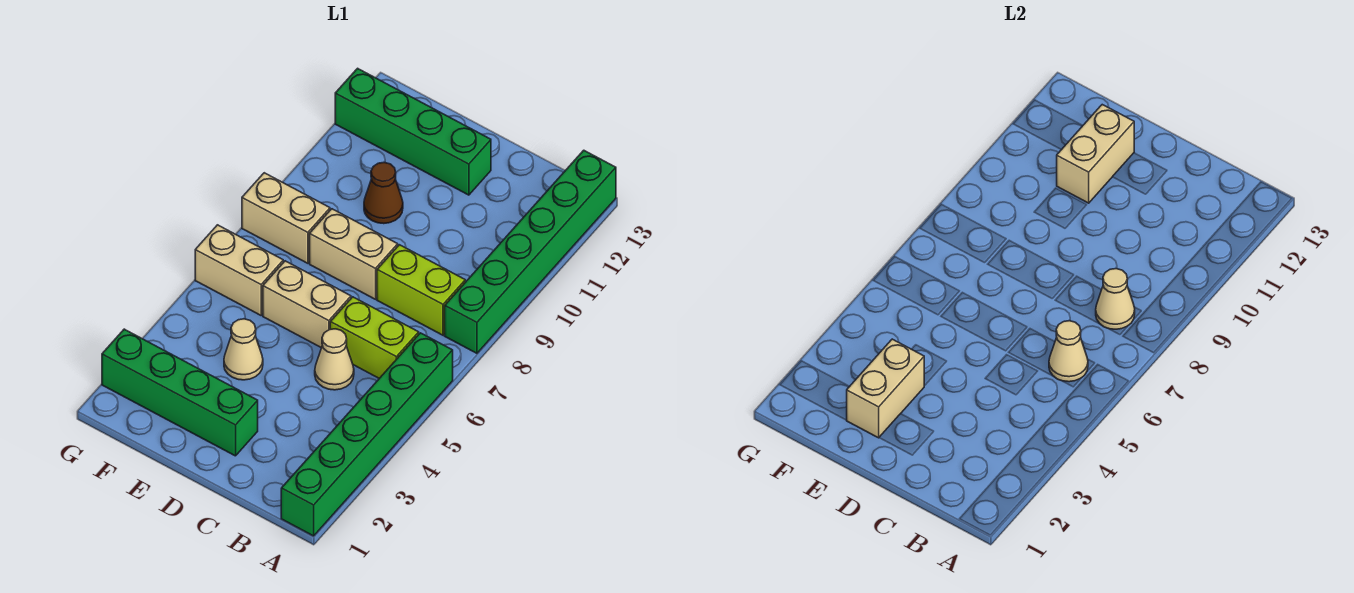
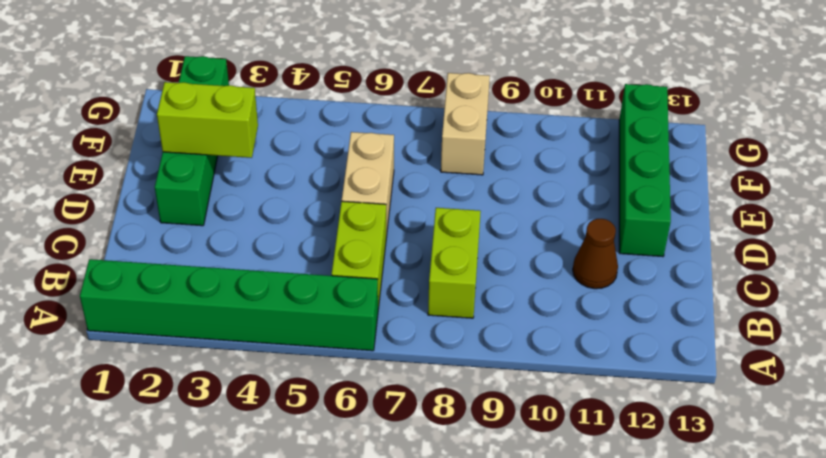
brown cone C11 level 1 -> brown cone E10 level 1
lime brick E2:E3 level 2 -> tan brick E2:E3 level 2
none -> green brick A8:A13 level 1
none -> tan cone C5 level 1
none -> tan brick D8:E8 level 1

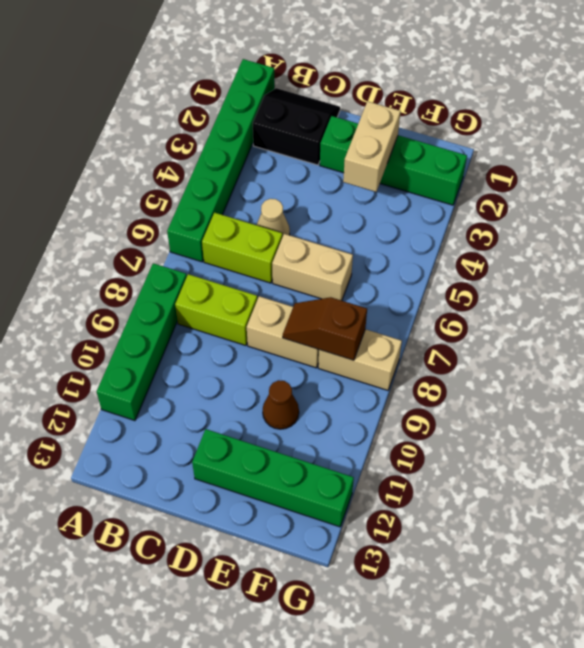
green brick A8:A11 level 1 -> green brick A8:A13 level 1
black slope B1:C2 level 1 top 2 -> none
brown slope E8:F8 level 2 top F -> none
none -> tan cone E4 level 1
none -> tan brick F6:G6 level 1
none -> tan cone B6 level 2

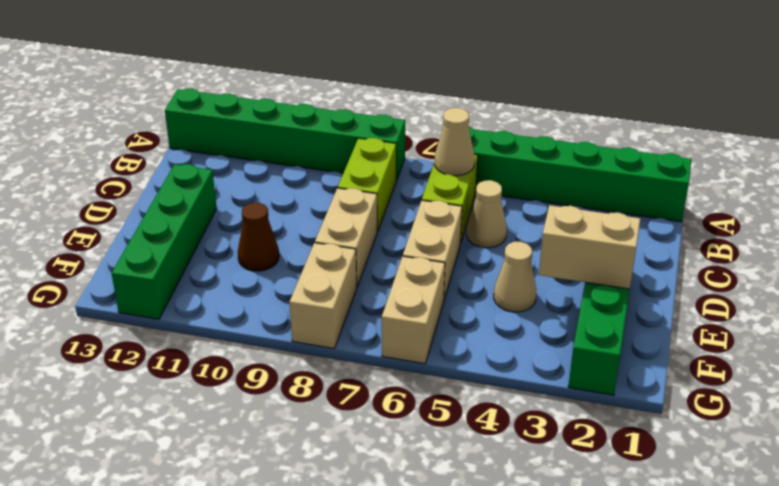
none -> tan cone B8 level 2
none -> tan brick E11:E12 level 2

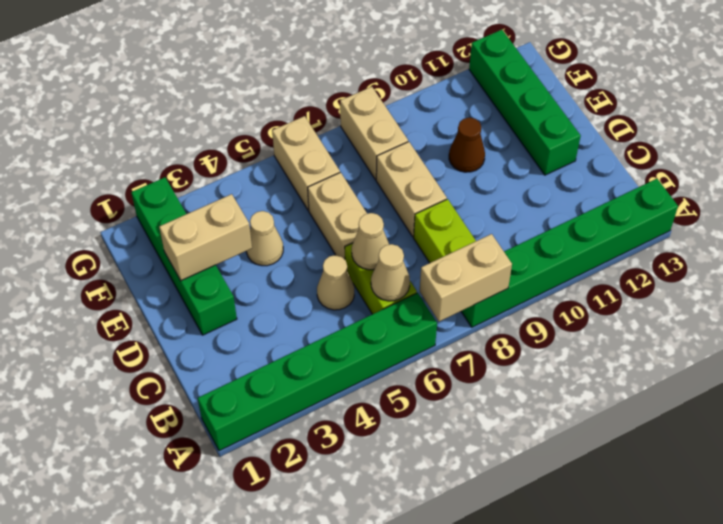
tan brick A7:A8 level 2 -> tan brick E11:E12 level 2
tan cone C6 level 2 -> tan cone B8 level 2

